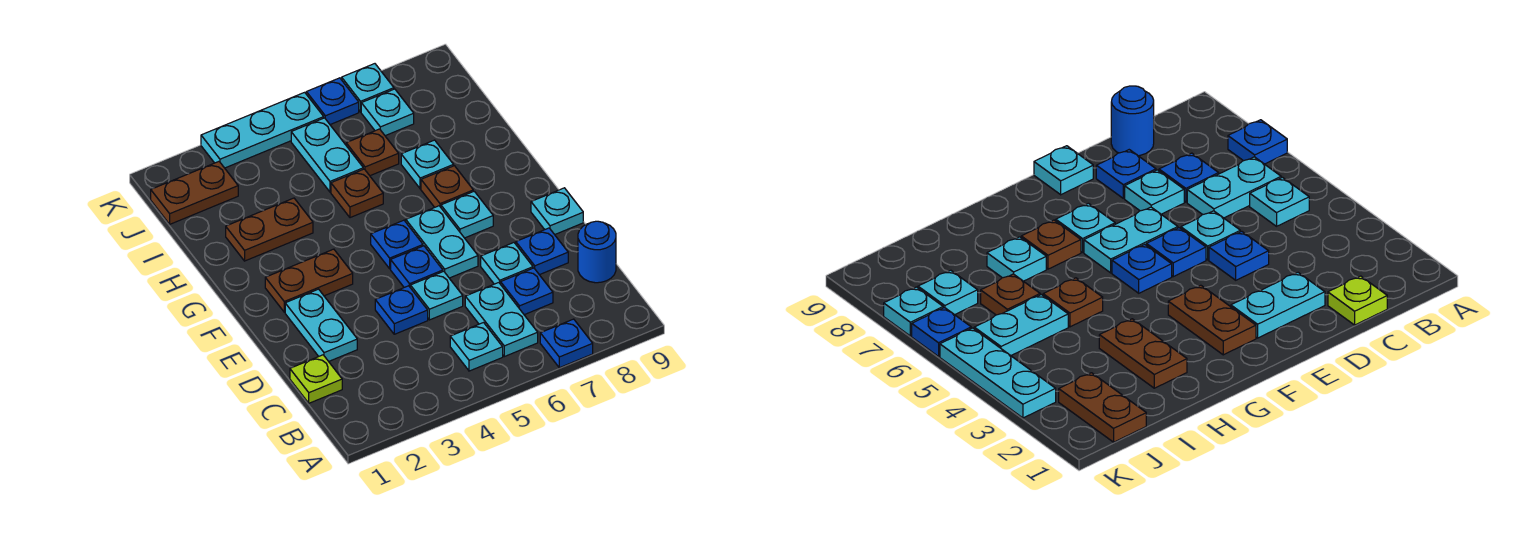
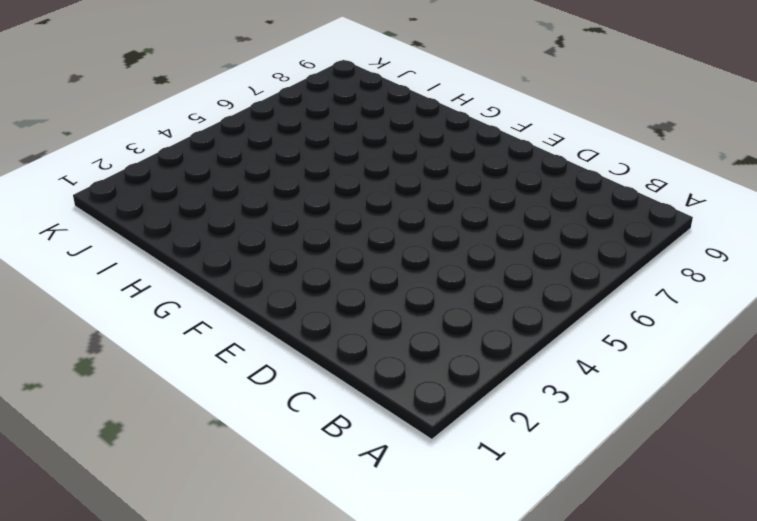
none -> blue plate A7 level 1
none -> cyan plate B5 level 1
none -> cyan plate B6:C6 level 1

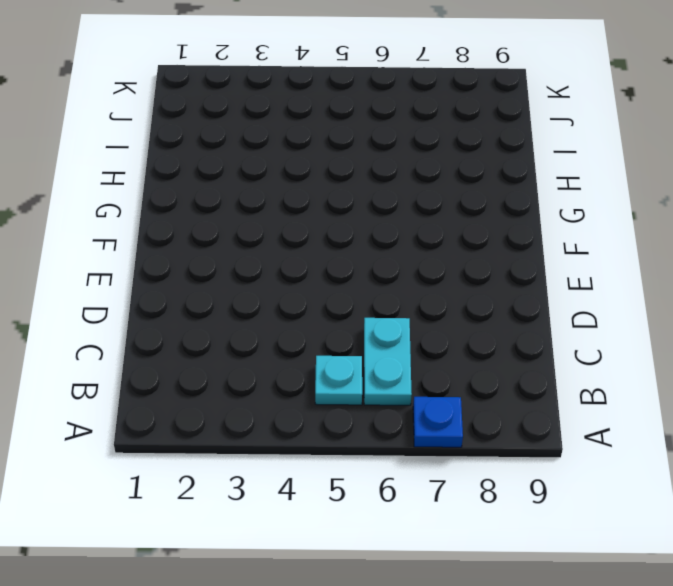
none -> lime plate C1 level 1
none -> blue plate C7 level 1
none -> blue round brick C9 level 1

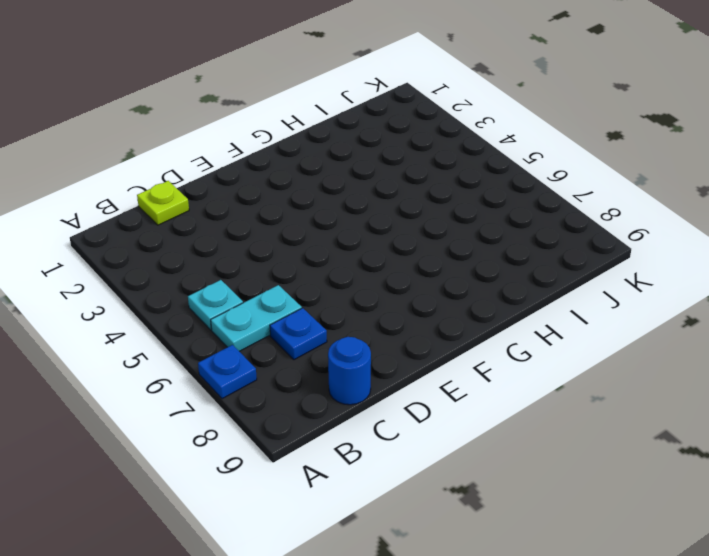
none -> cyan plate D2:E2 level 1
none -> blue plate D4 level 1
none -> cyan plate D5 level 1

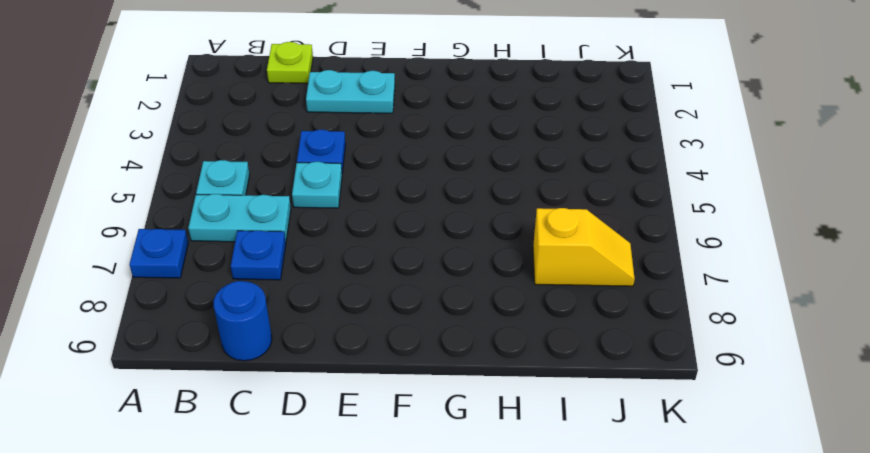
yellow slope I7:J7 level 1 top I -> cyan plate J7 level 1
none -> cyan plate D7 level 1
none -> blue plate D8 level 1
none -> blue plate E5 level 1

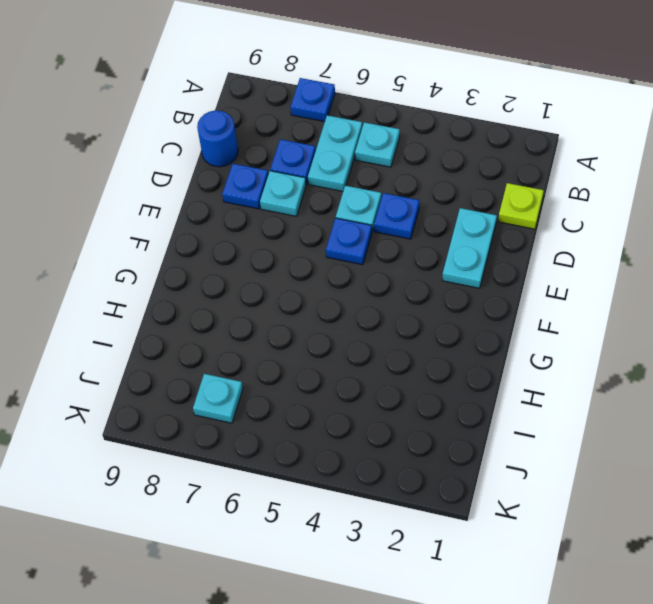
none -> cyan plate E6:F6 level 1
none -> cyan plate E9 level 1
none -> brown plate F2:F3 level 1

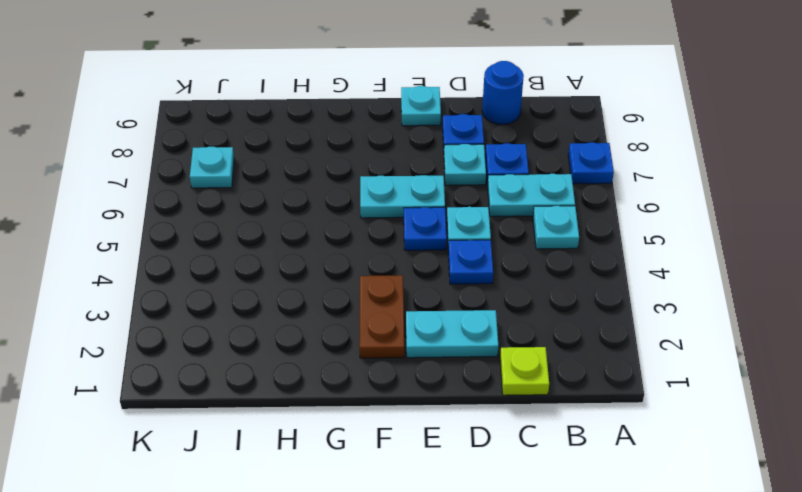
none -> blue plate F5 level 1
none -> cyan plate F7 level 1
none -> brown plate G7 level 1

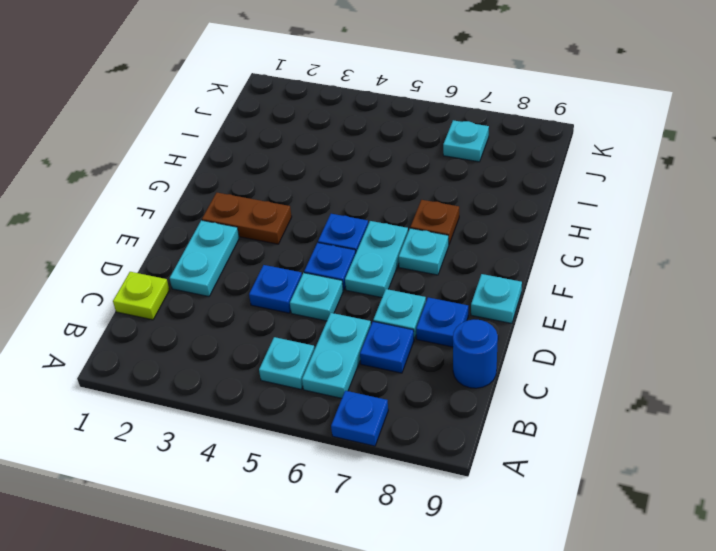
none -> brown plate H2:H3 level 1
none -> brown plate H5 level 1
none -> cyan plate H7 level 1

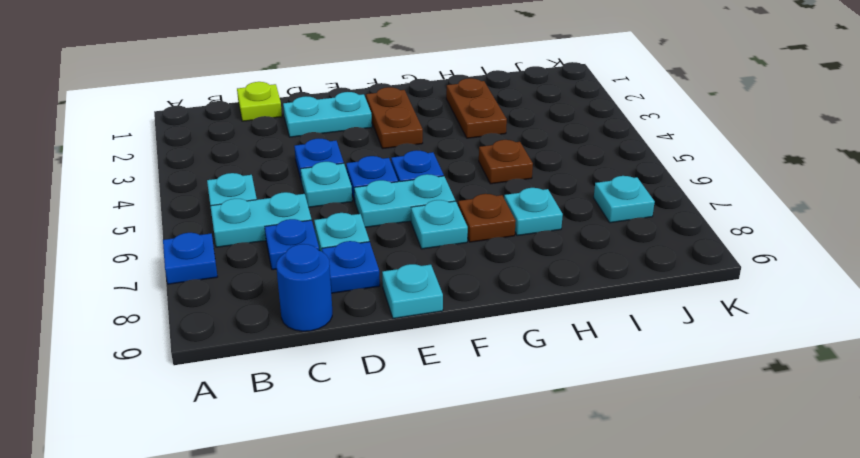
none -> cyan plate I5:J5 level 1
none -> brown plate I6 level 1
none -> brown plate J1:J2 level 1

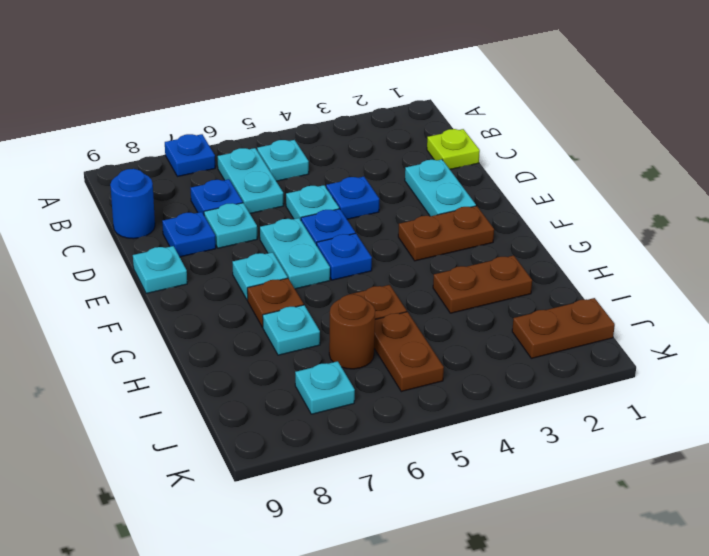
brown plate I5:J5 level 1 -> cyan plate I5:J5 level 1
brown round brick I6 level 1 -> brown plate I6 level 1
none -> cyan plate K3:K5 level 1
none -> blue plate K6 level 1
none -> cyan plate K7 level 1

